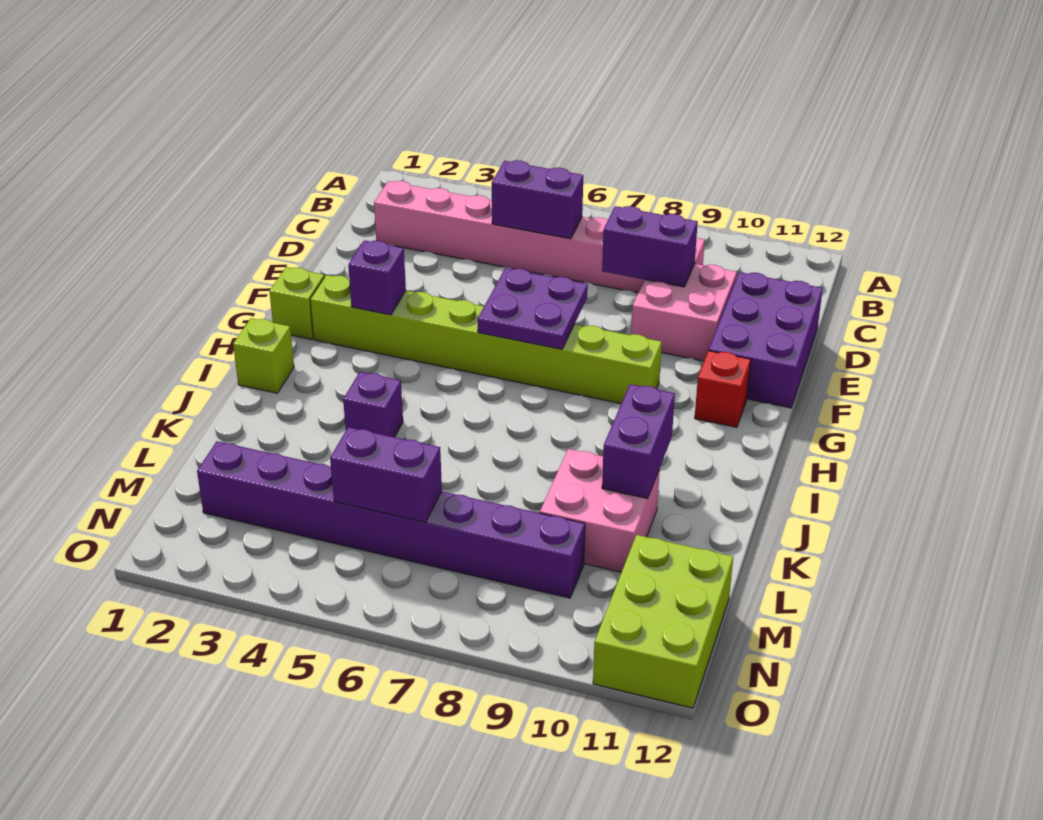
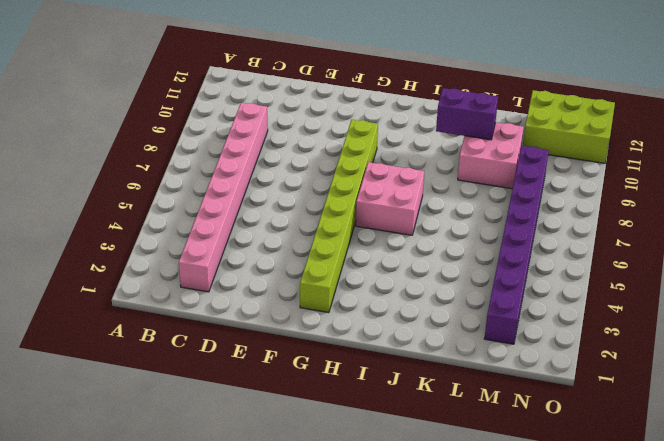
pink brick H6:I7 level 1 -> pink brick D9:E10 level 1
none -> purple brick D11:F12 level 1
none -> lime brick G1 level 1
none -> red brick G11 level 1

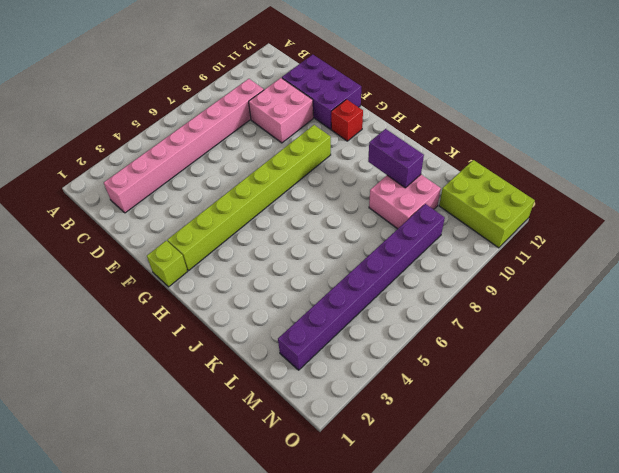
none -> lime brick I1 level 1
none -> purple brick J4 level 1
none -> purple brick C5:C6 level 2

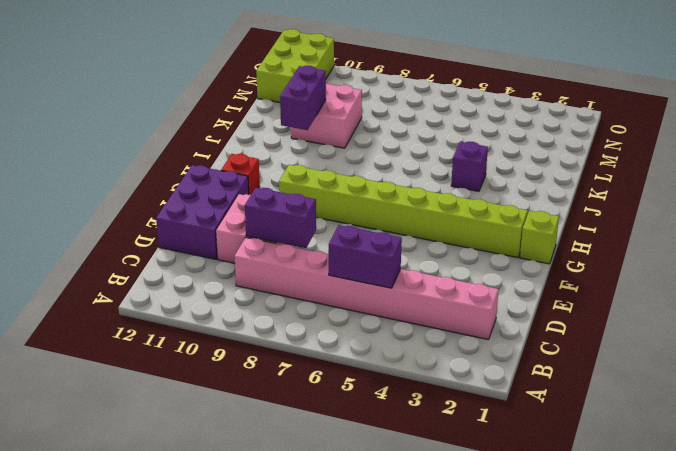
none -> lime brick I1 level 1
none -> purple brick M2:M9 level 1
none -> purple plate F6:G7 level 2

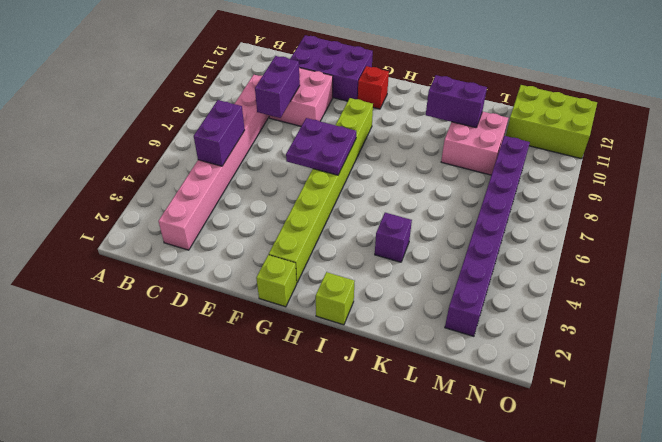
none -> purple brick G3 level 2
none -> purple brick M5:M6 level 2

